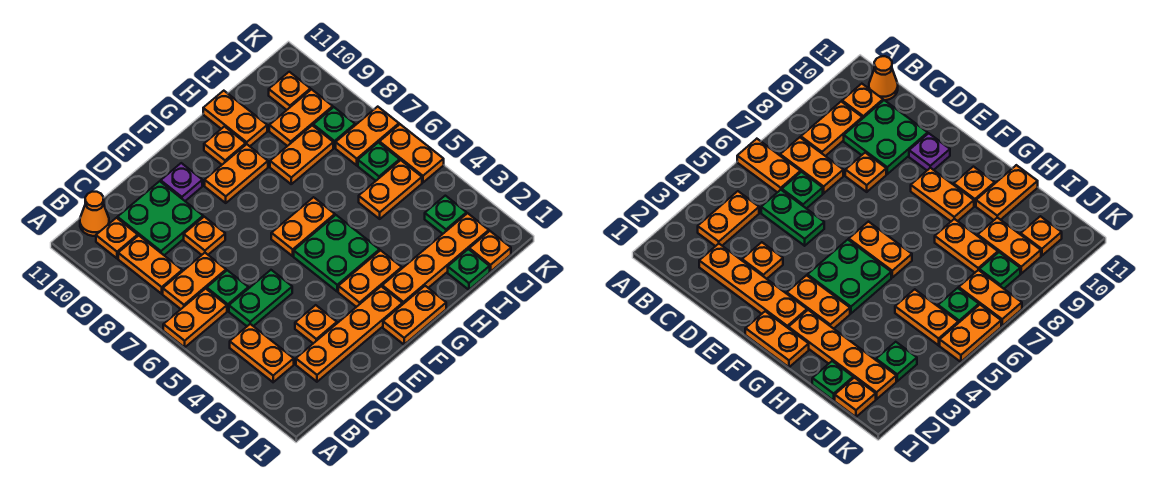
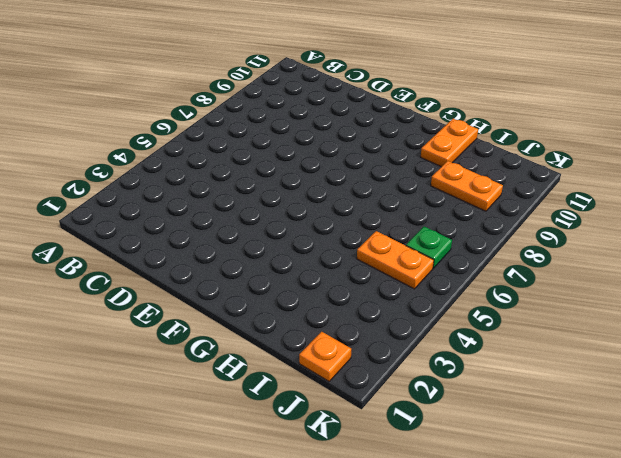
none -> orange plate A6:B6 level 1
none -> orange plate B3:B4 level 1
none -> orange plate B7:C7 level 1
none -> orange plate B8:B9 level 1

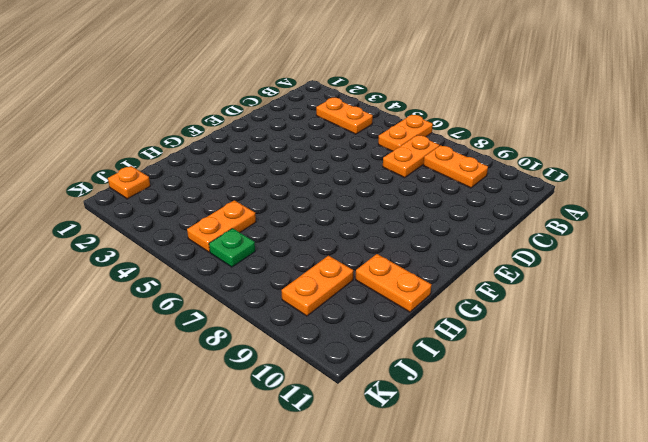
none -> orange plate B10 level 1
none -> orange cone B11 level 1
none -> orange plate C2:F2 level 1
none -> green plate C5:D5 level 1

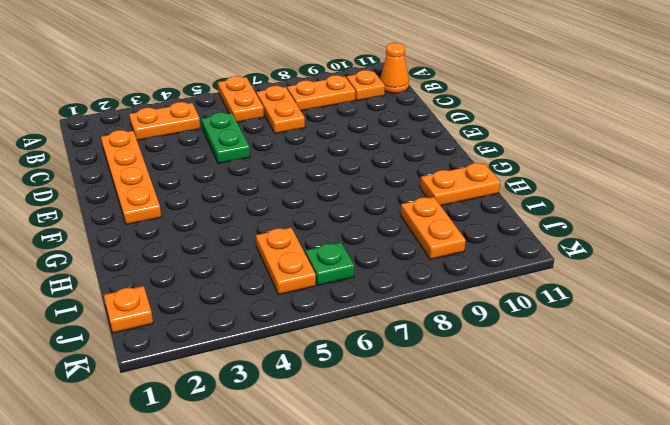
none -> green plate C6 level 1
none -> green plate C9:D10 level 1
none -> orange plate D3 level 1
none -> orange plate D8 level 1

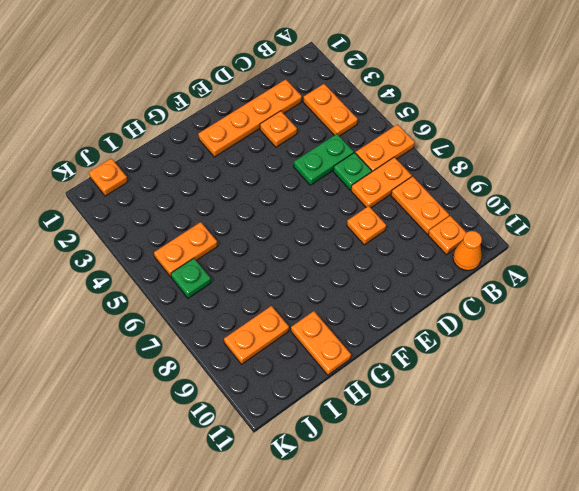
none -> green plate C9:D10 level 1
none -> purple plate E10 level 1
none -> orange plate F1:G1 level 1
none -> orange plate F3:G3 level 1

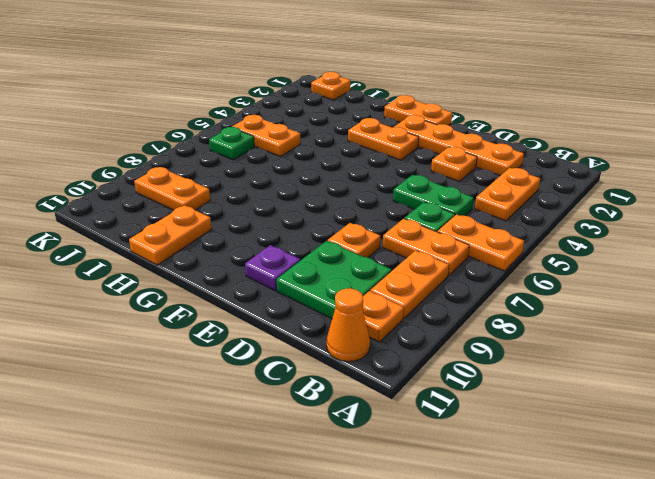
none -> green plate F4:G5 level 1
none -> orange plate F6:G6 level 1
none -> orange plate F9:G9 level 1
none -> orange plate G2:J2 level 1

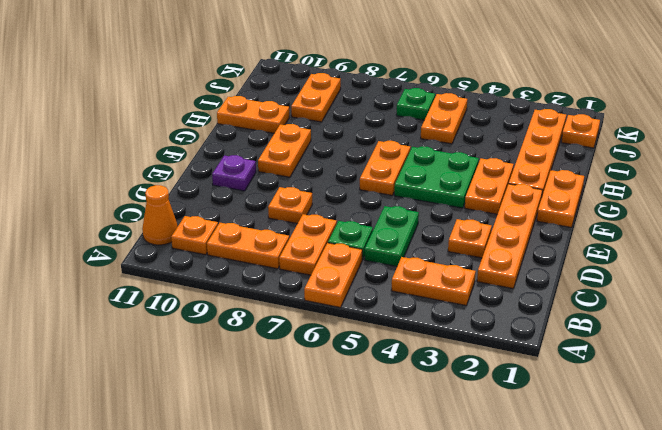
none -> green plate C9:D10 level 1
none -> orange plate G10 level 1
none -> orange plate H8:I8 level 1
none -> green plate I1 level 1

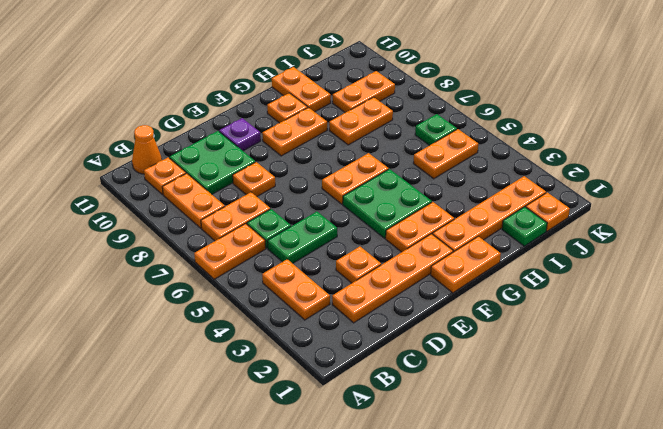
none -> green plate J3 level 1
none -> orange plate J7:K7 level 1
none -> green plate J8 level 1
none -> orange plate J10 level 1

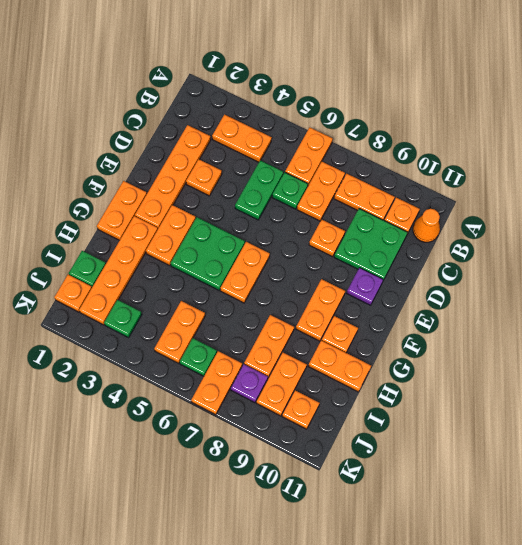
purple plate J8 level 1 -> green plate J8 level 1
none -> orange plate K5:K6 level 1

